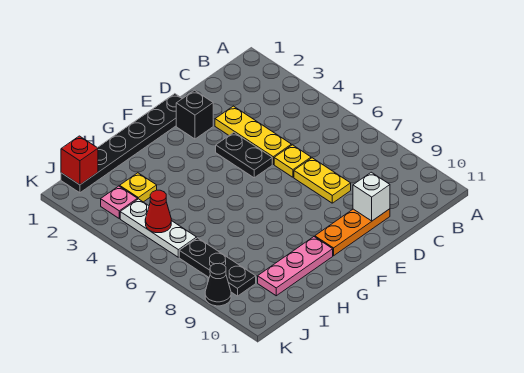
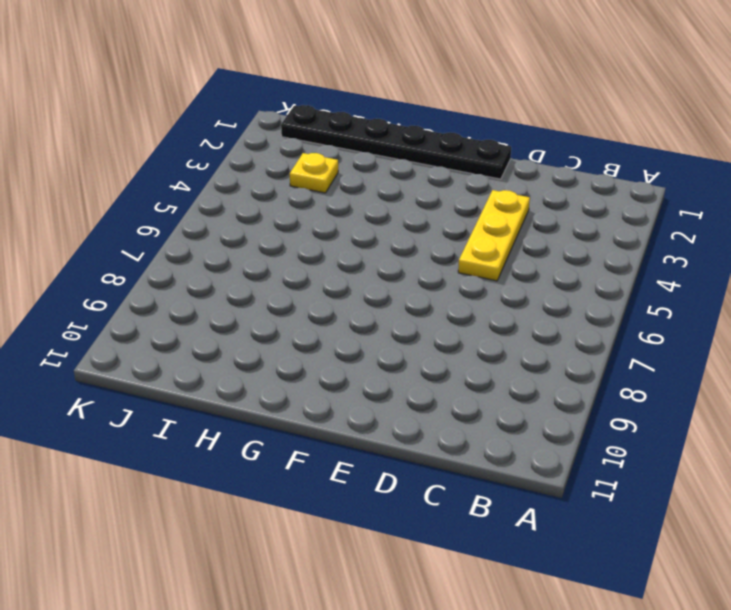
none -> yellow plate D6 level 1
none -> yellow plate D7:D8 level 1
none -> orange plate D10:F10 level 1

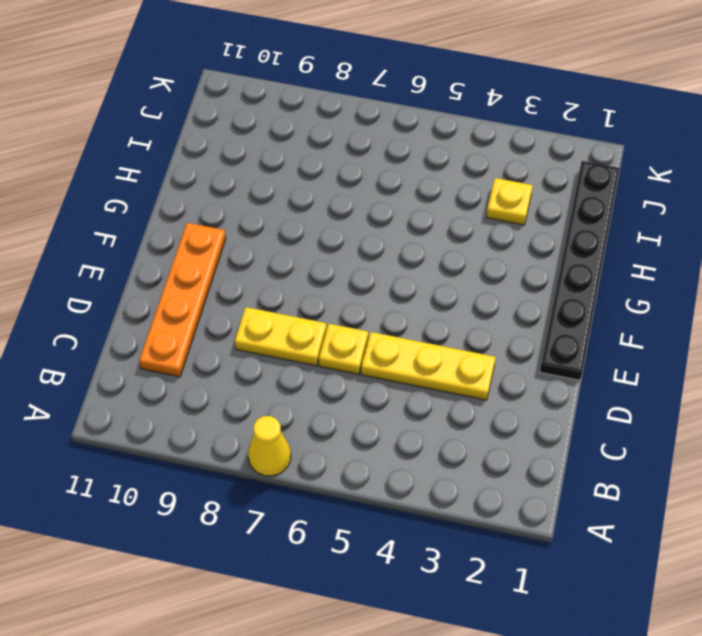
yellow cone A7 level 1 -> none
orange plate C10:F10 level 1 -> orange plate D10:F10 level 1
none -> black brick E2 level 1
none -> black plate E4:E5 level 1
none -> pink plate G10:I10 level 1

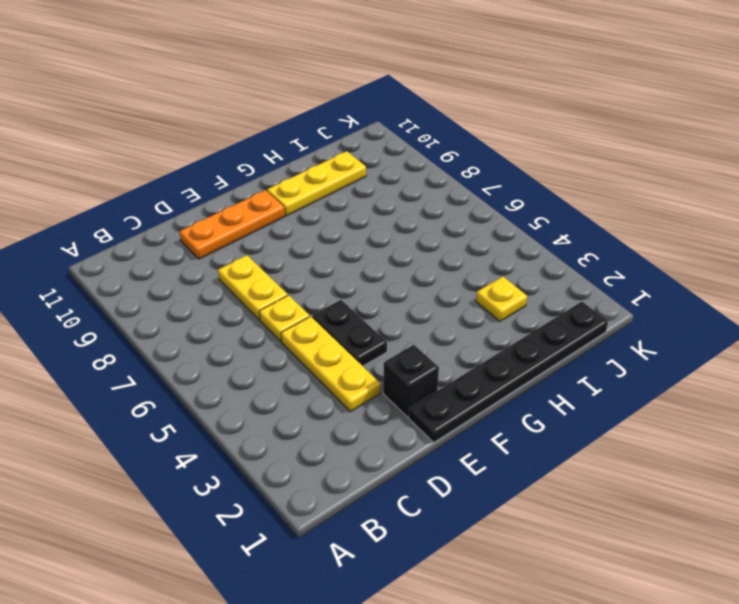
yellow plate G10:I10 level 1 -> pink plate G10:I10 level 1
none -> pink plate J3 level 1
none -> white plate J4:J6 level 1
none -> black plate J7:J9 level 1

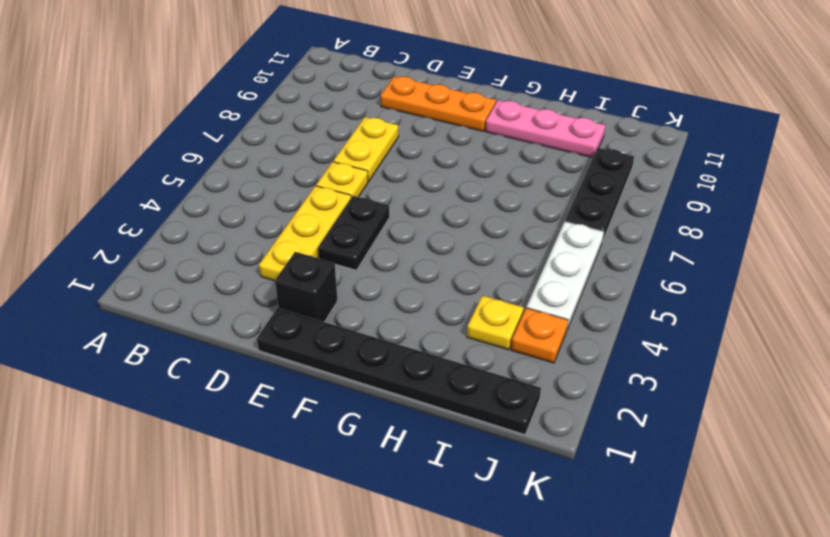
orange plate J3 level 1 -> pink plate J3 level 1
none -> black cone K9 level 1
none -> white brick D10 level 2
none -> red brick J1 level 2

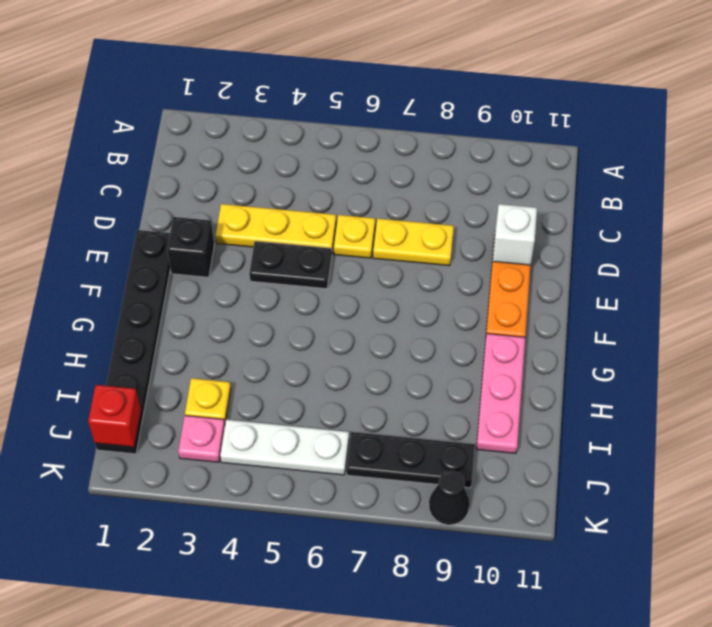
none -> red cone J5 level 2

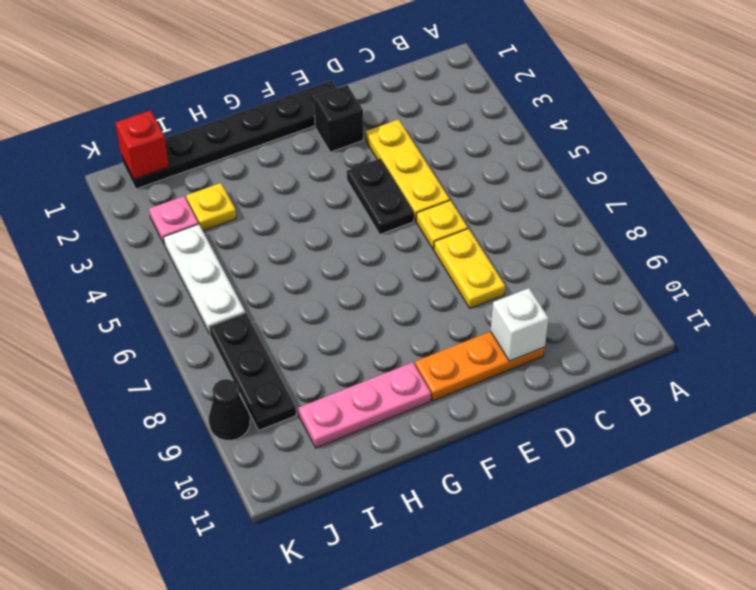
none -> red cone J5 level 2

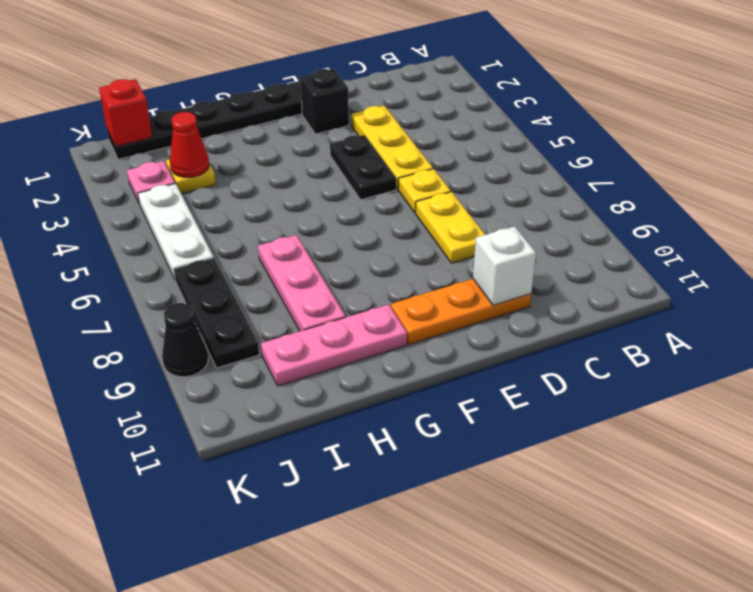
pink plate H7:H9 level 1 -> none
red cone I3 level 2 -> red cone J5 level 2

